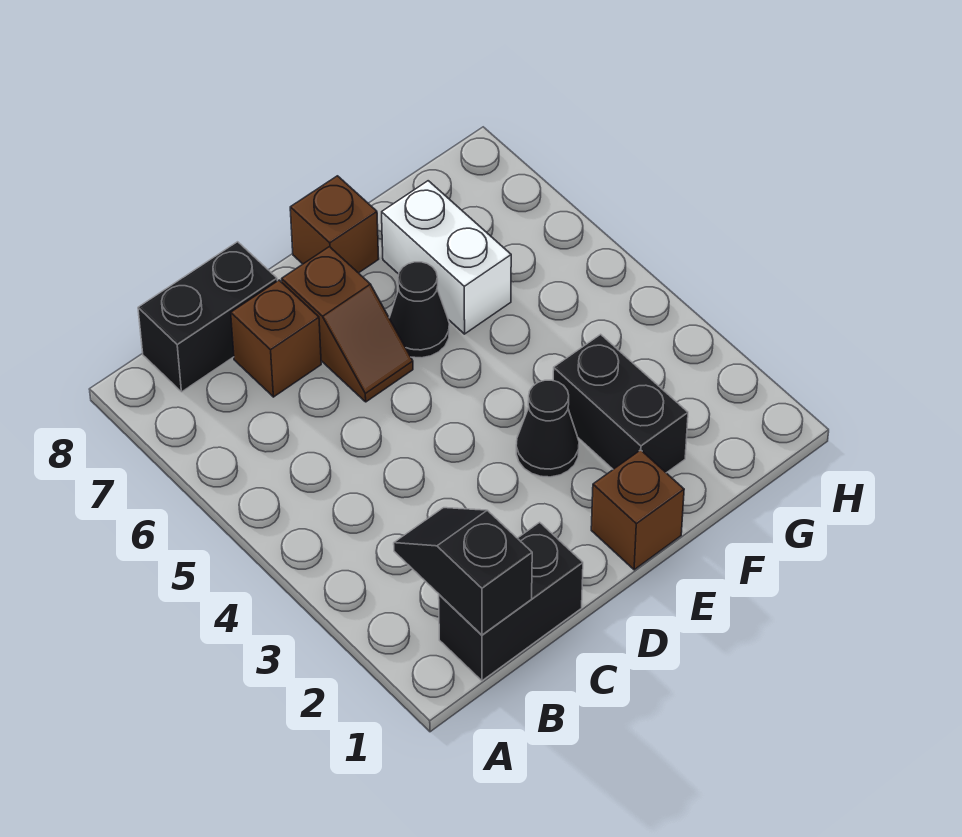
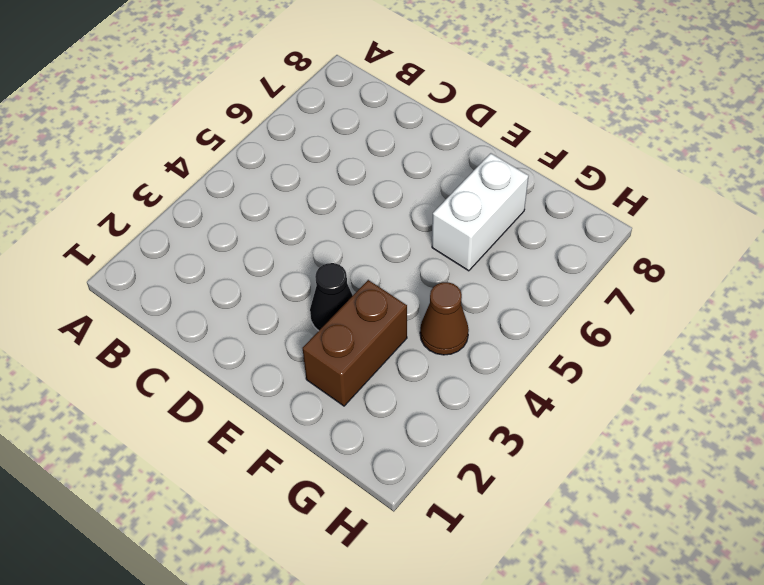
brown brick F2:F3 level 1 -> black brick F2:F3 level 1
brown cone G4 level 1 -> none
none -> black brick B1:C1 level 1
none -> black brick B8:C8 level 1

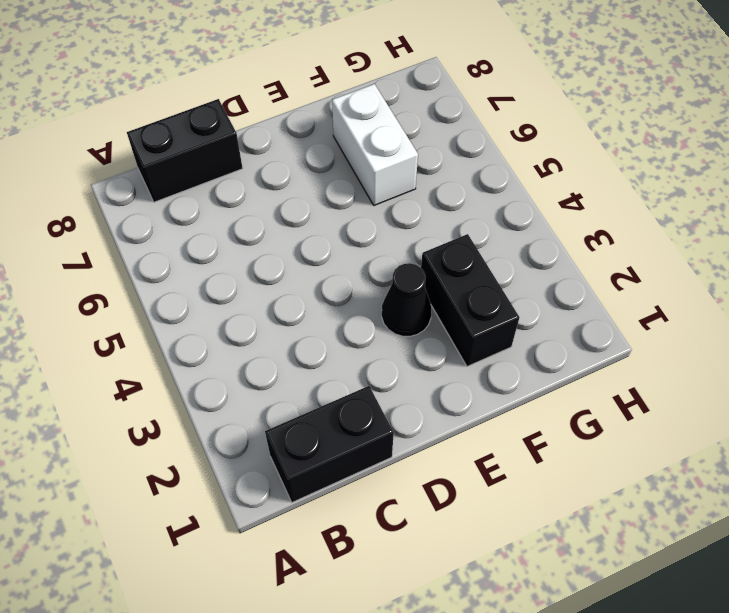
none -> brown brick C7 level 1
none -> brown slope D6:D7 level 1 top 7

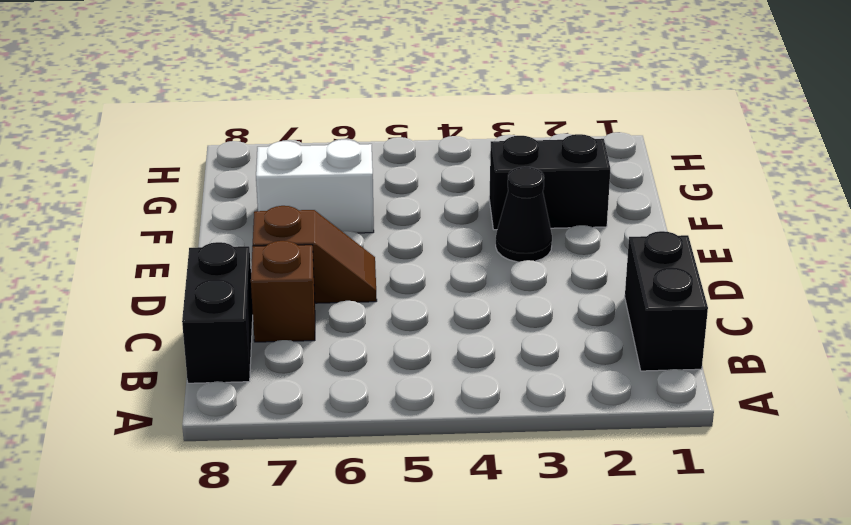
none -> brown brick E1 level 1
none -> black cone E6 level 1

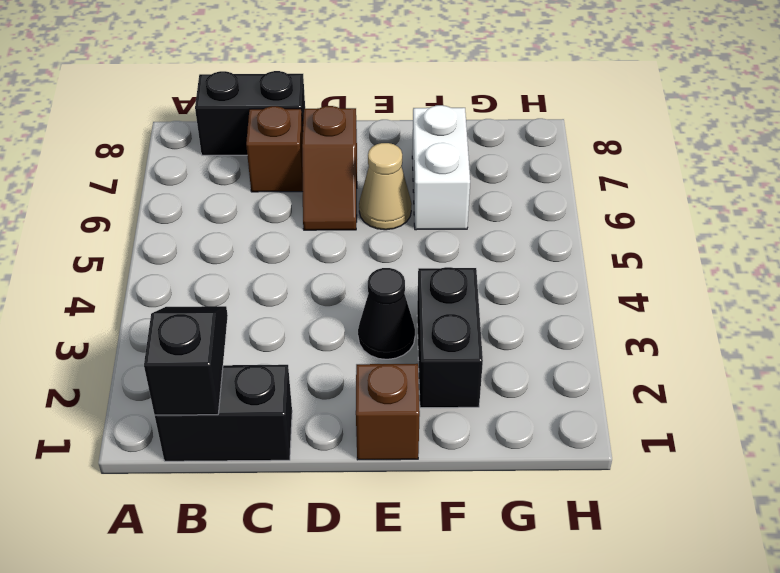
tan cone E6 level 1 -> black cone E6 level 1
none -> brown brick E8 level 1

